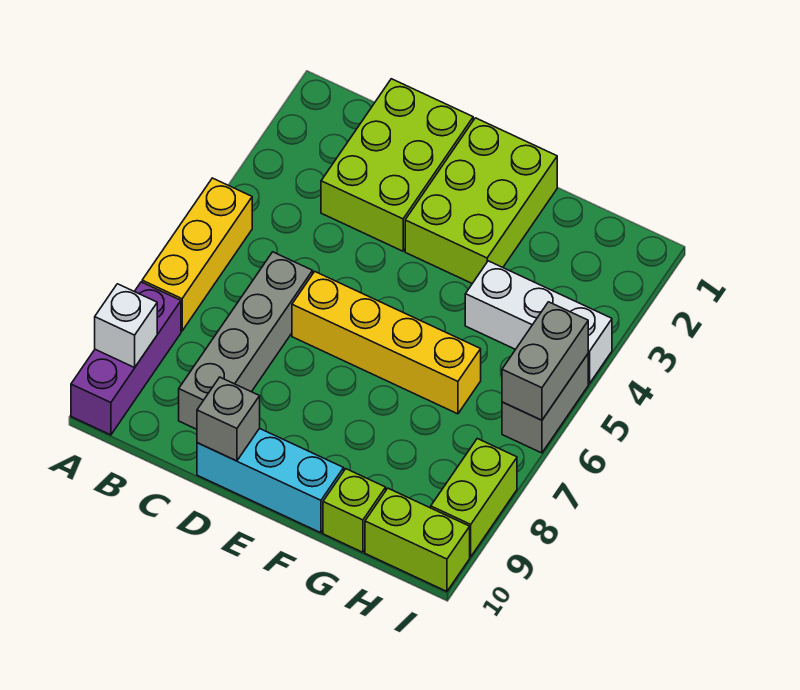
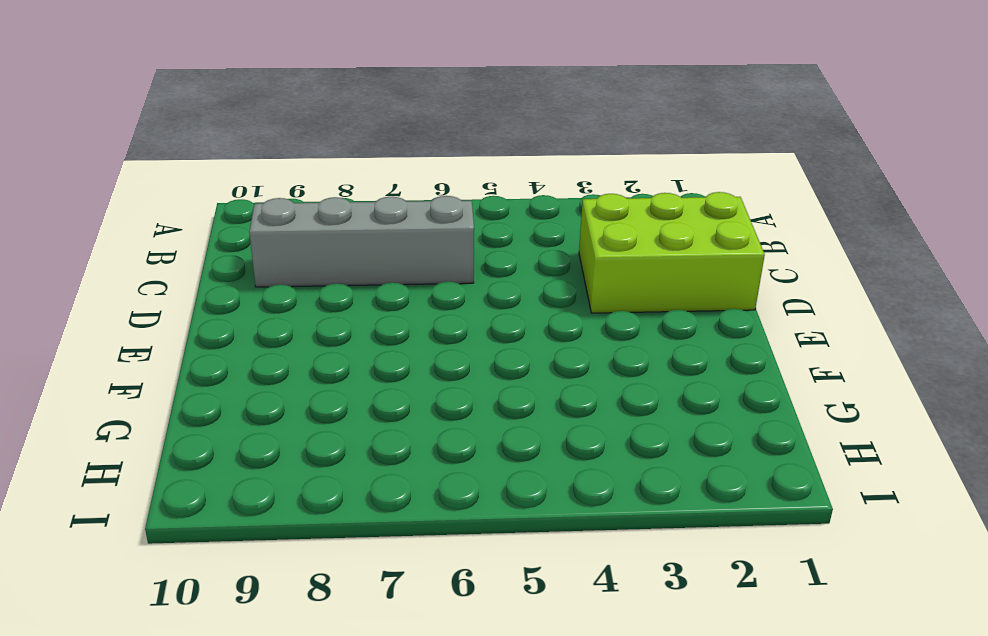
none -> yellow brick A5:A7 level 1
none -> purple brick A8:A10 level 1
none -> yellow brick D6:G6 level 1

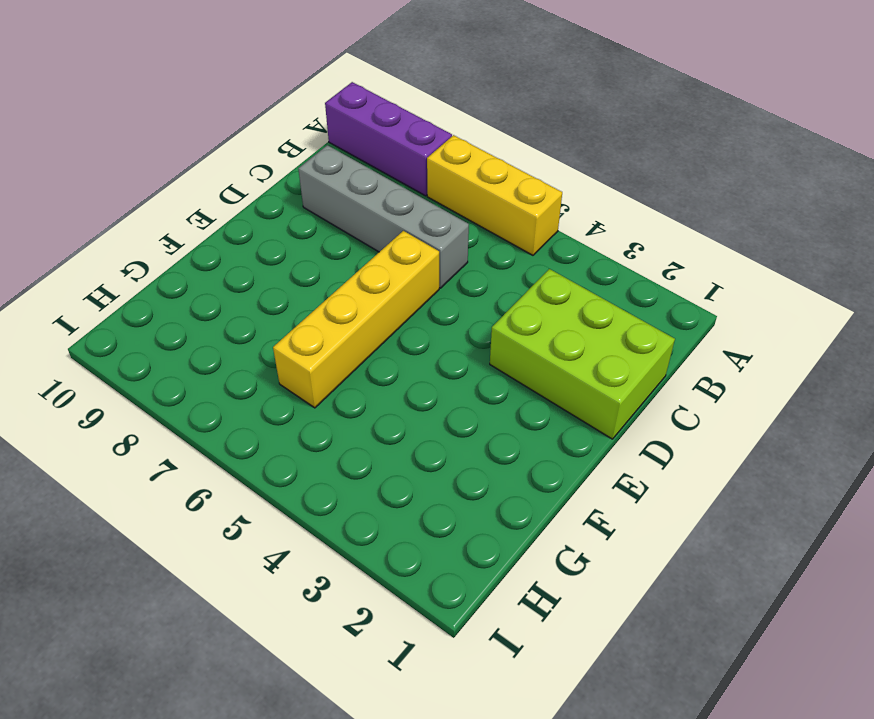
none -> cyan brick D10:F10 level 1
none -> lime brick E1:F3 level 1
none -> white brick G4:I4 level 1

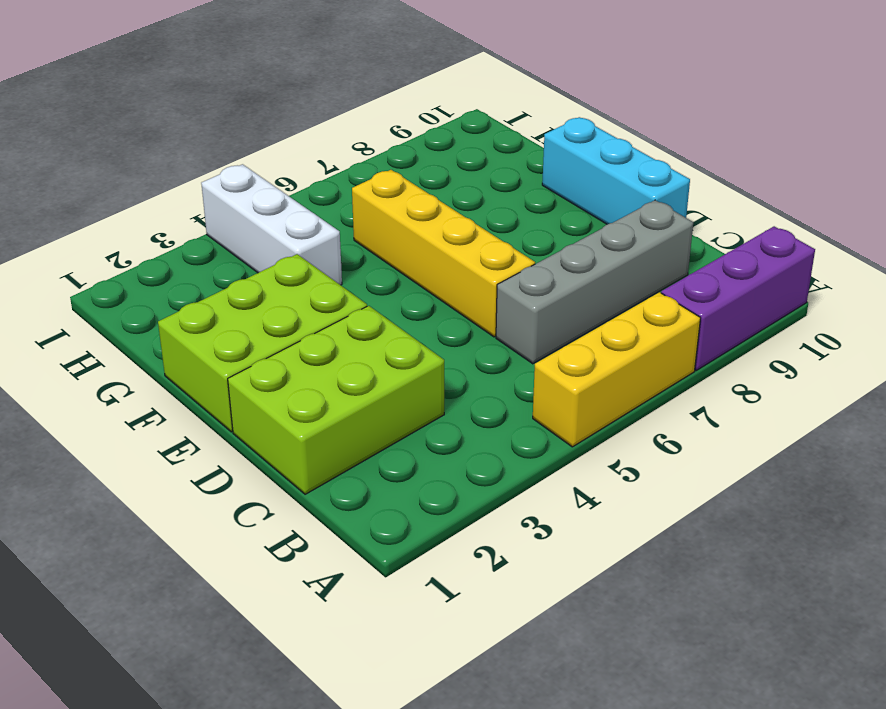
none -> lime brick G10 level 1
none -> lime brick H10:I10 level 1
none -> grey brick I5:I6 level 1

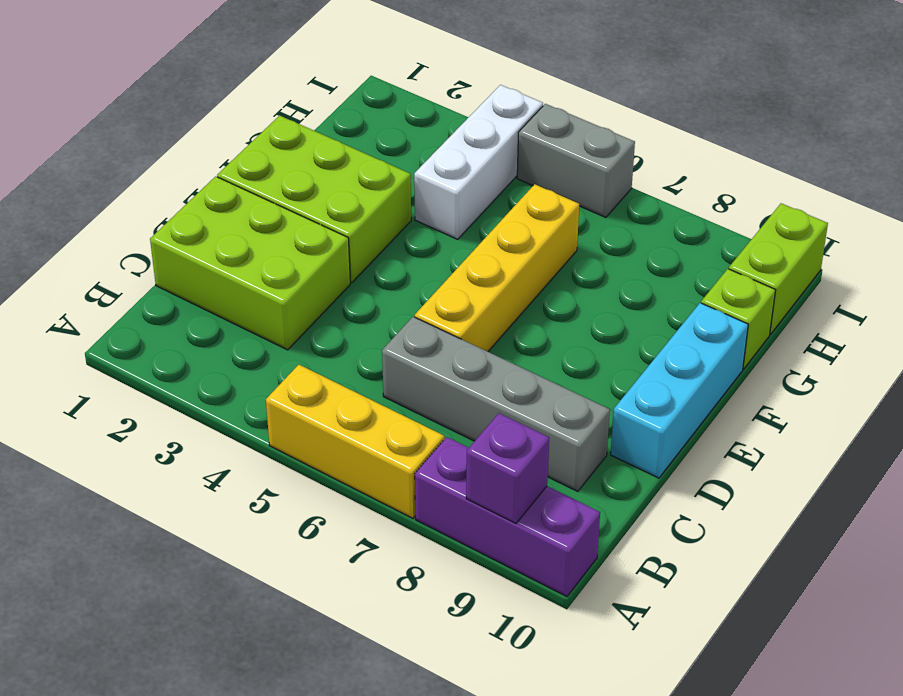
purple brick A9 level 2 -> white brick A9 level 2
none -> lime brick I8:I9 level 1
none -> grey brick D10 level 2
none -> grey brick I5:I6 level 2

